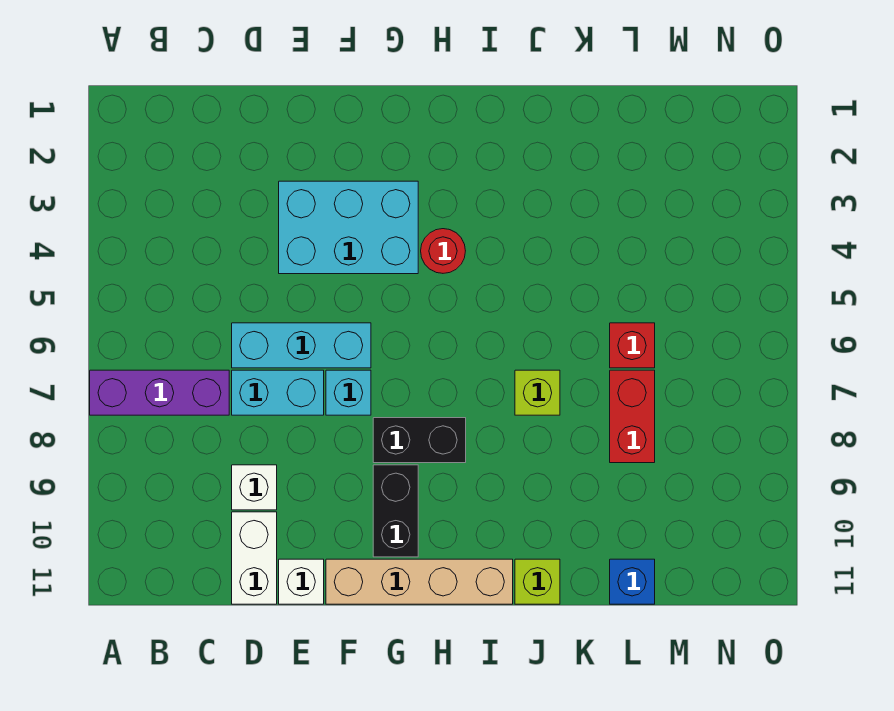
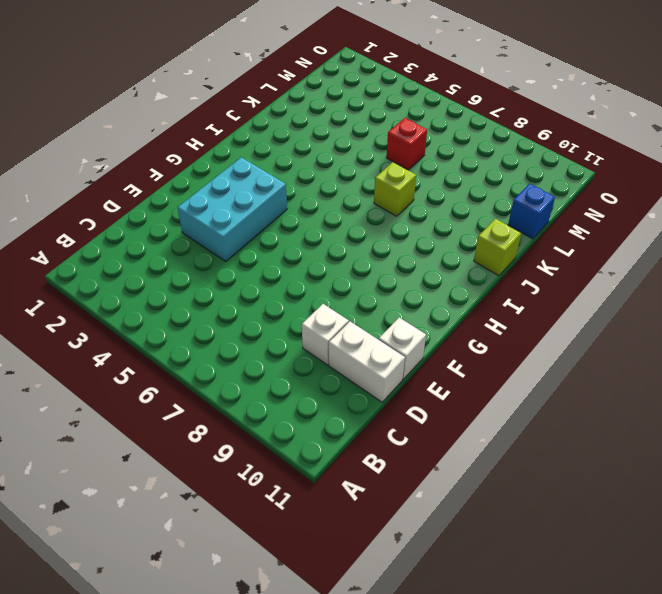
none -> purple brick A7:C7 level 1
none -> cyan brick D6:F6 level 1
none -> cyan brick D7:E7 level 1

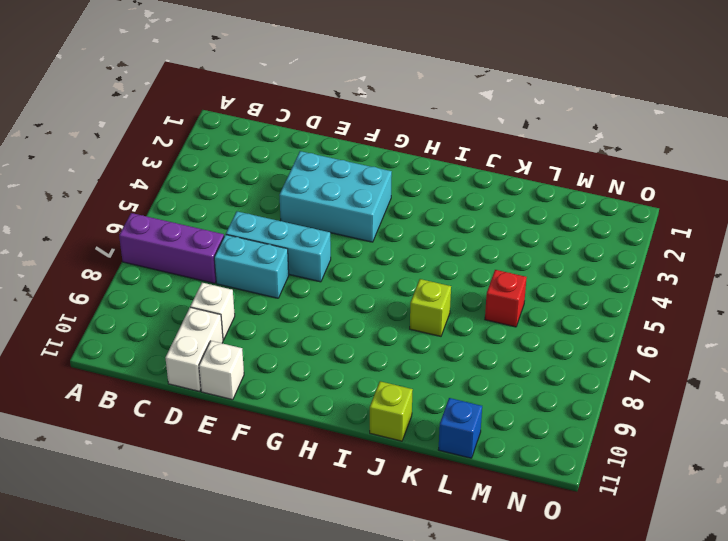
none -> cyan brick F7 level 1
none -> tan brick F11:I11 level 1
none -> black brick G8:H8 level 1

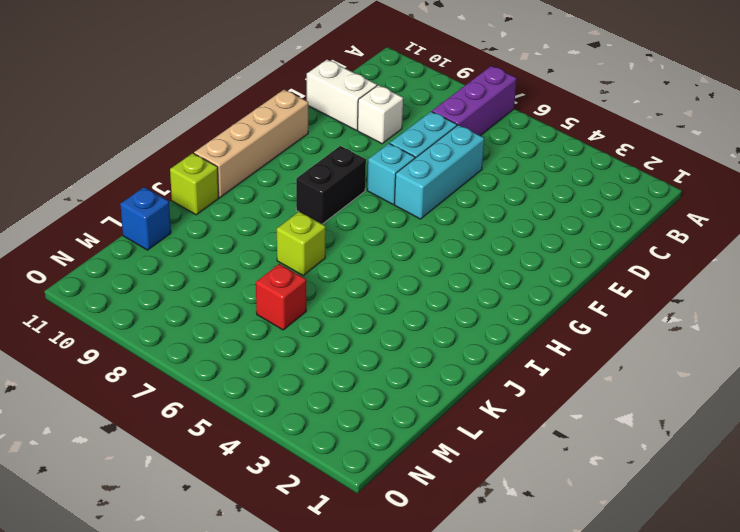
none -> cyan brick E3:G4 level 1
none -> white brick E11 level 1
none -> black brick G9:G10 level 1

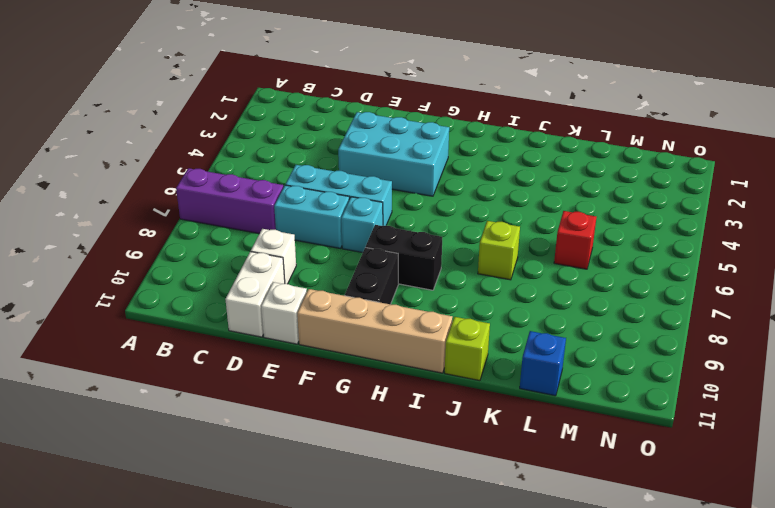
none -> red round brick H4 level 1
none -> red brick L7:L8 level 1

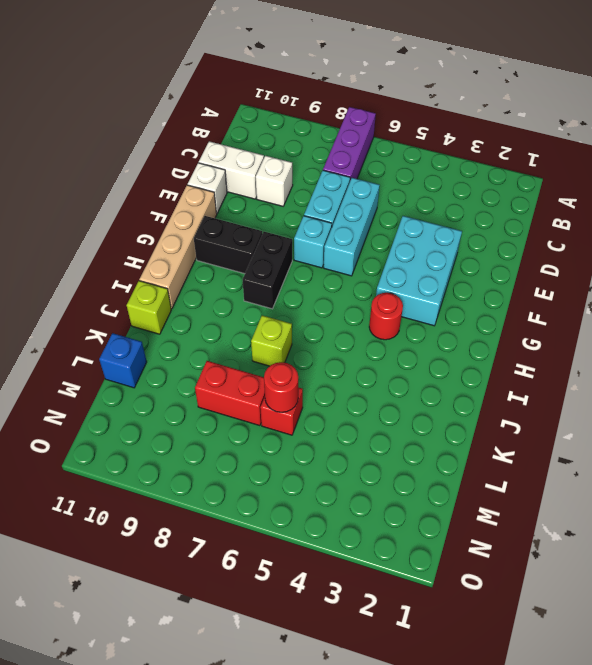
red round brick L6 level 2 -> none

